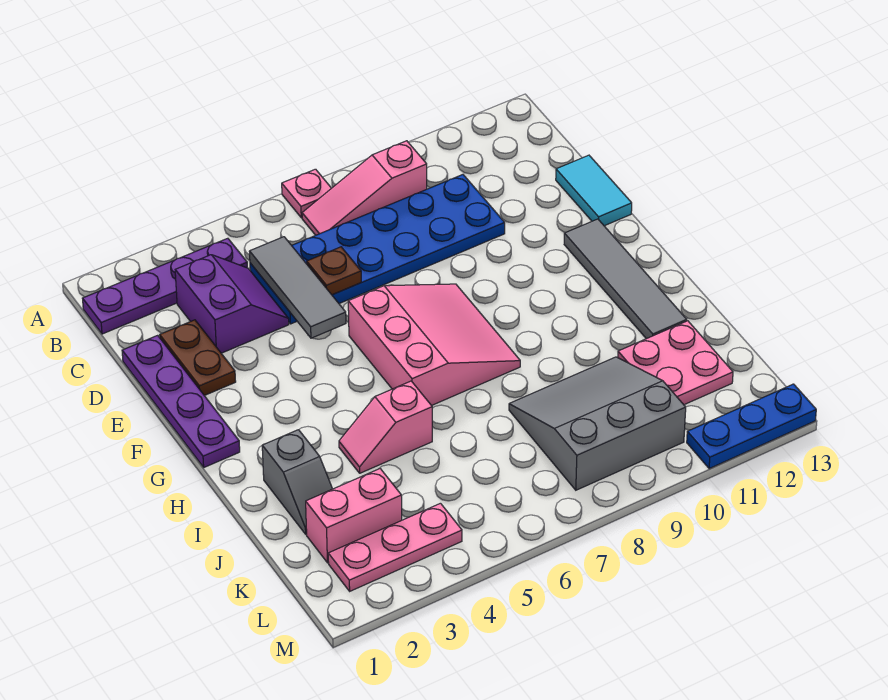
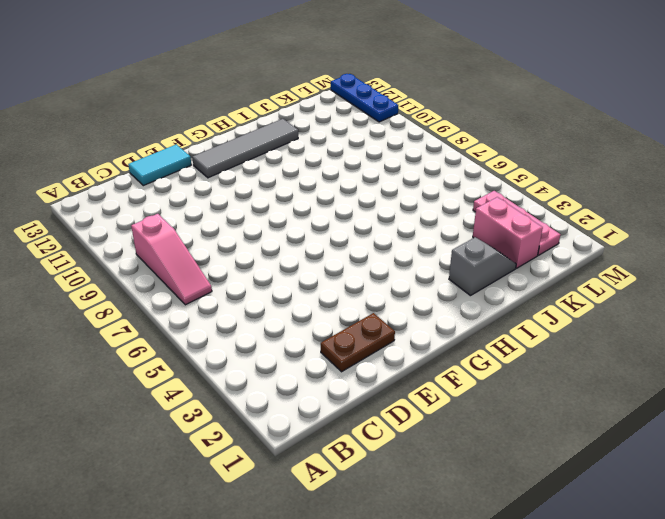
none -> pink plate A7 level 1
none -> purple plate B1:B4 level 1
none -> purple slope C3:D4 level 1 top 3

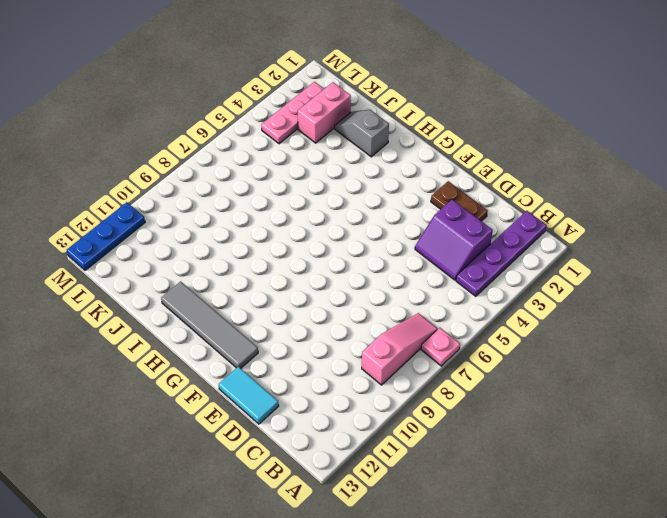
none -> blue plate C5:D10 level 1
none -> purple plate D1:G1 level 1
none -> pink slope F6:H8 level 1 top 6

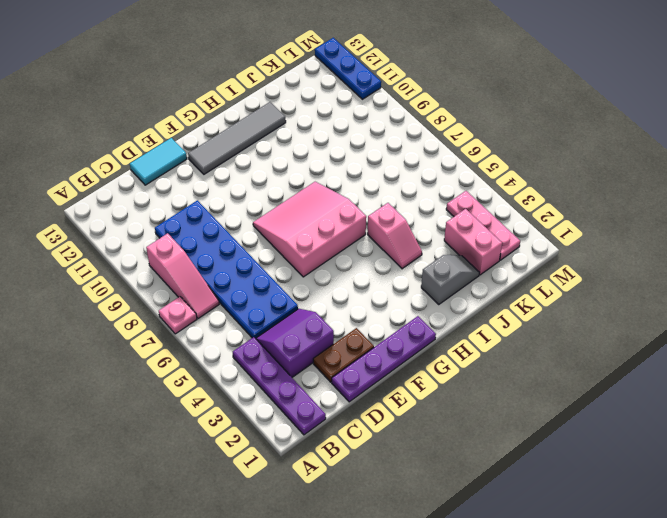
none -> grey slope J8:L10 level 1 top L
none -> pink plate J11:K12 level 1
none -> grey tile C5:E5 level 2

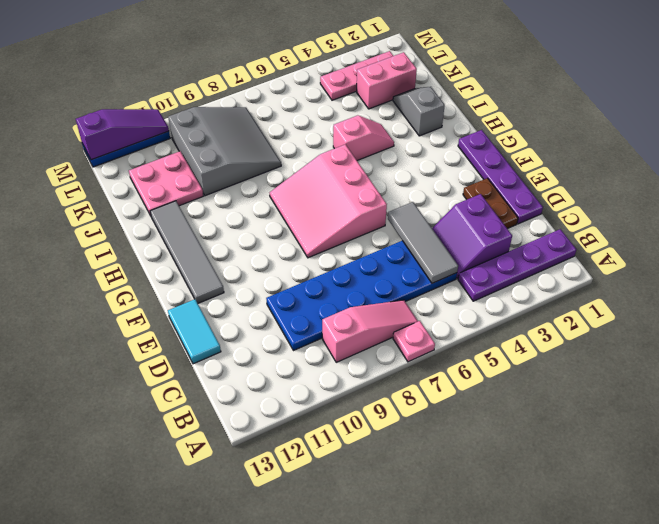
grey slope J8:L10 level 1 top 10 -> grey slope J8:L10 level 1 top L
purple slope M11:M13 level 2 top 13 -> none
none -> brown plate D6 level 2

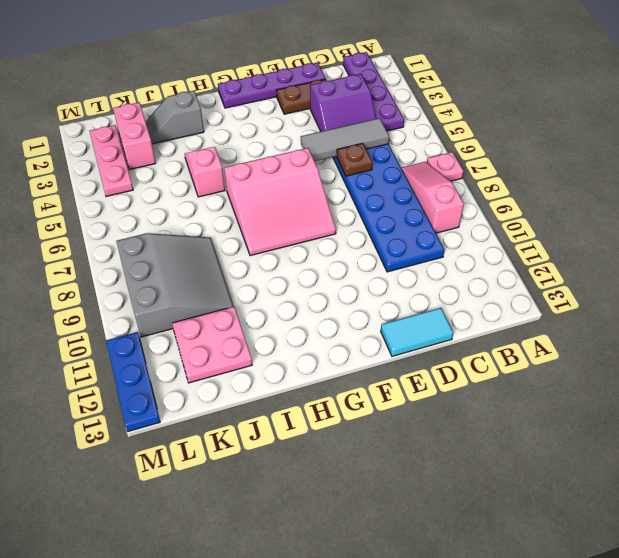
none -> grey tile F12:I12 level 1

